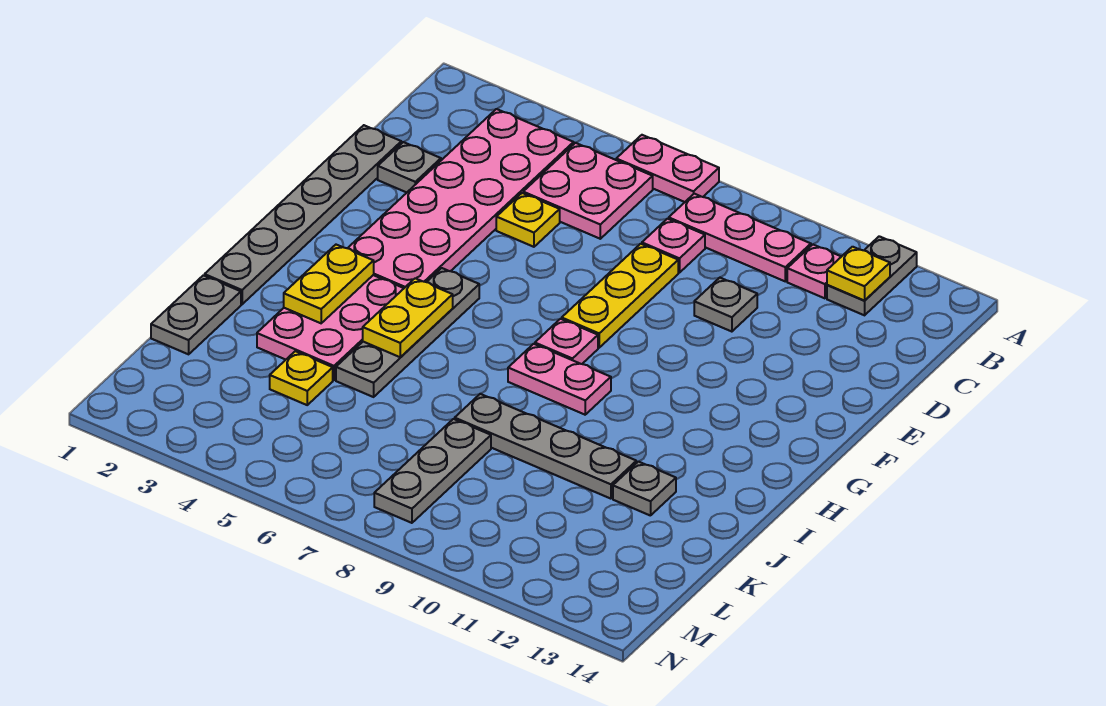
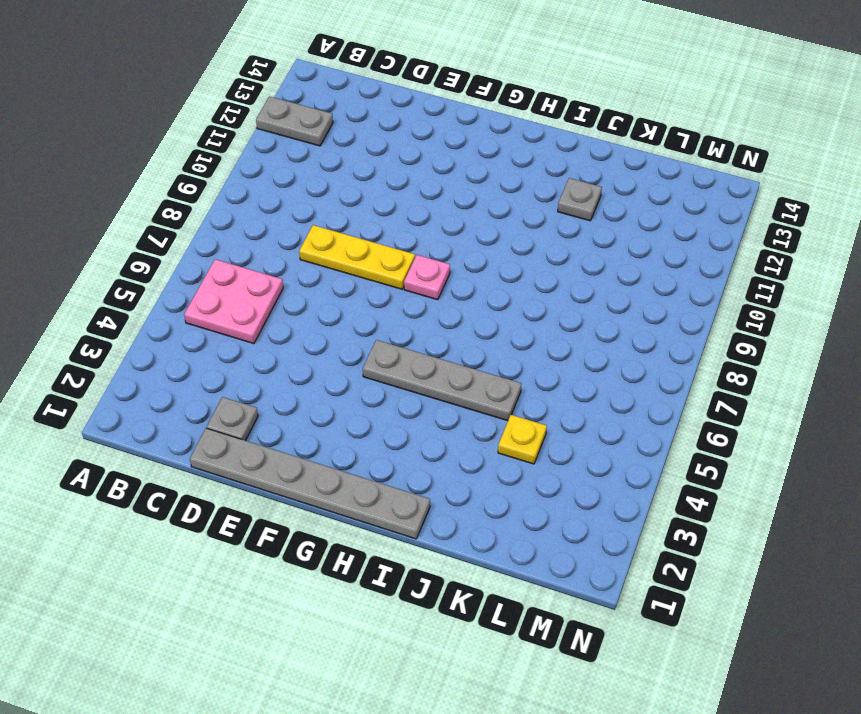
none -> pink plate A6:A7 level 1
none -> pink plate B3:G4 level 1
none -> pink plate B8:B10 level 1

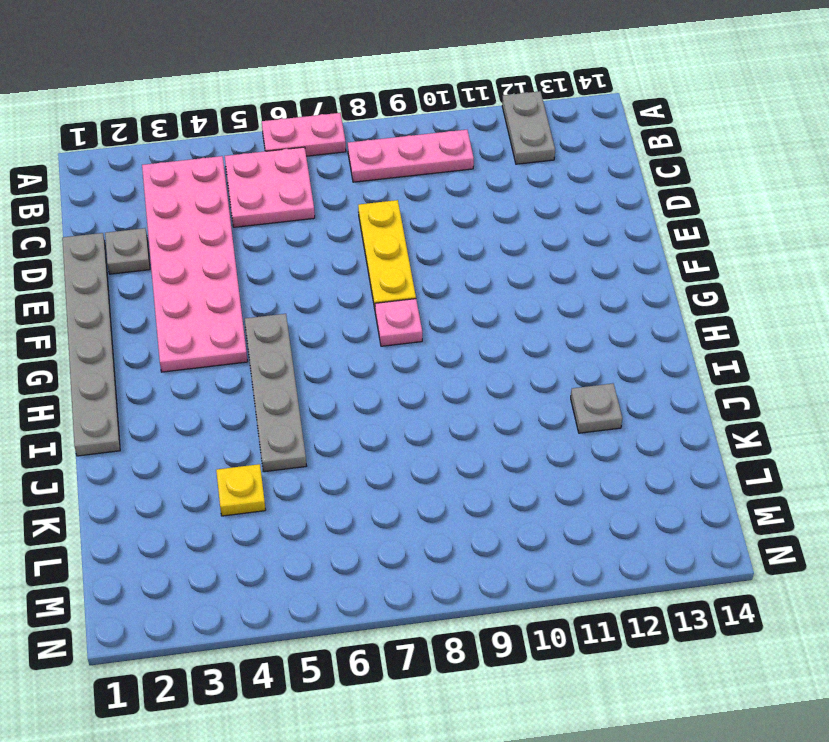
none -> pink plate B11 level 1
none -> pink plate C8 level 1
none -> yellow plate D5 level 1

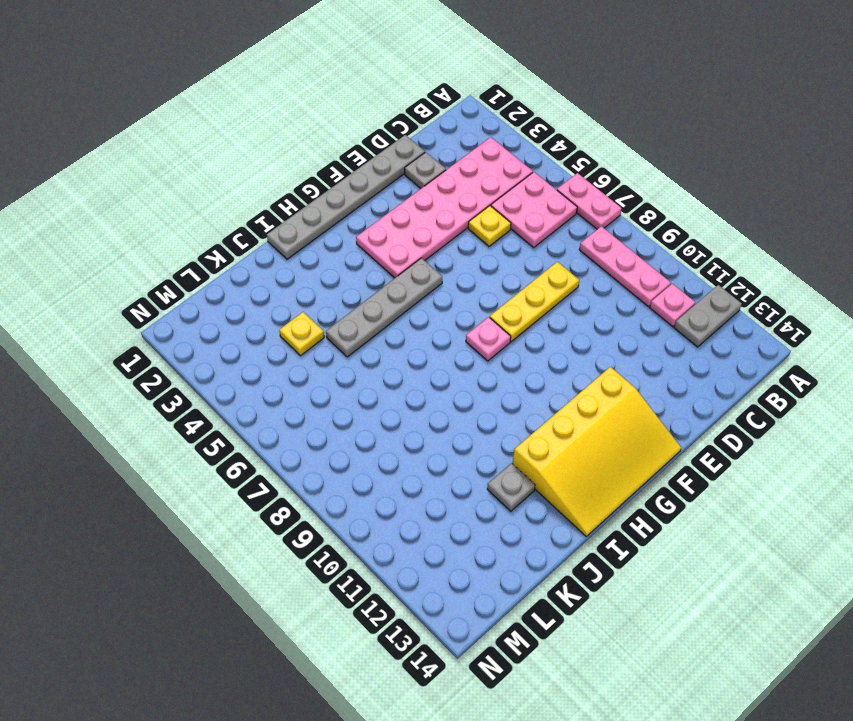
yellow slope F12:I14 level 1 top 12 -> none
none -> pink plate C8 level 1
none -> grey plate D10 level 1
none -> pink plate H3:J4 level 1

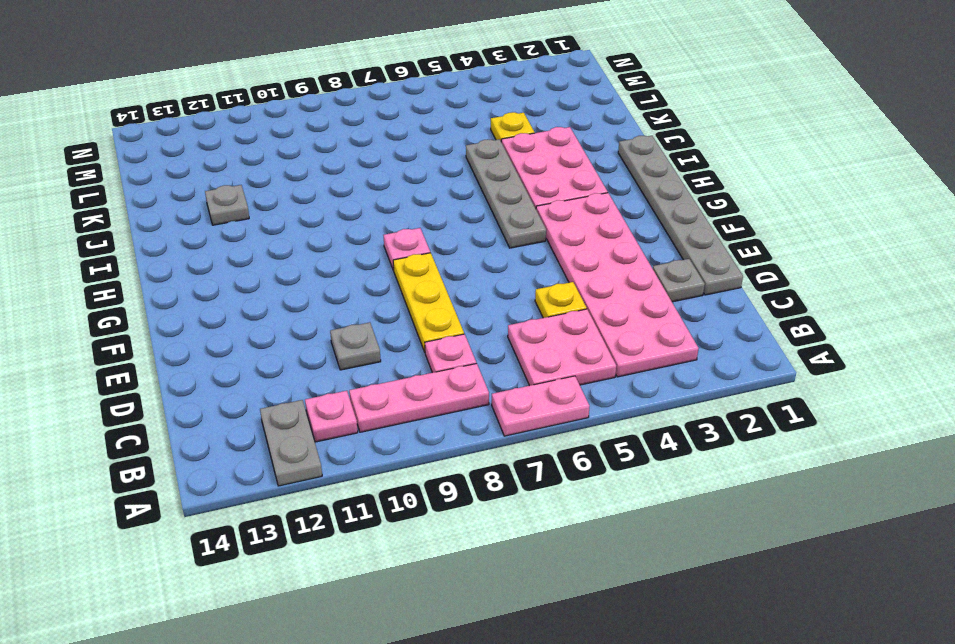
none -> pink plate H8:H9 level 1
none -> grey plate J1:K1 level 1
none -> grey plate J8:J11 level 1

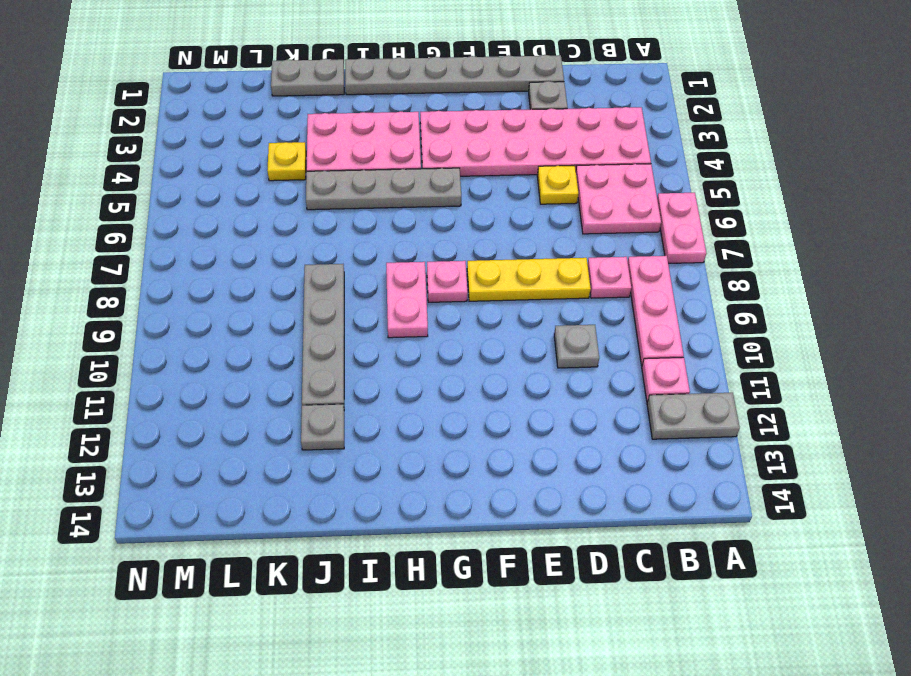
none -> grey plate K8:M8 level 1
none -> yellow plate B12 level 2
none -> yellow plate H3:I3 level 2

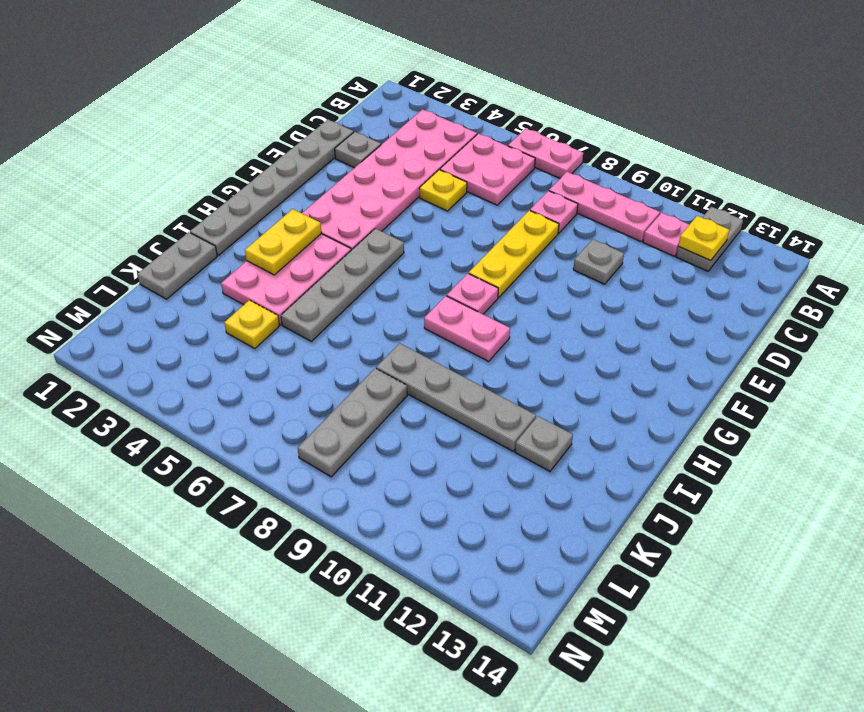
none -> yellow plate H5:I5 level 2

